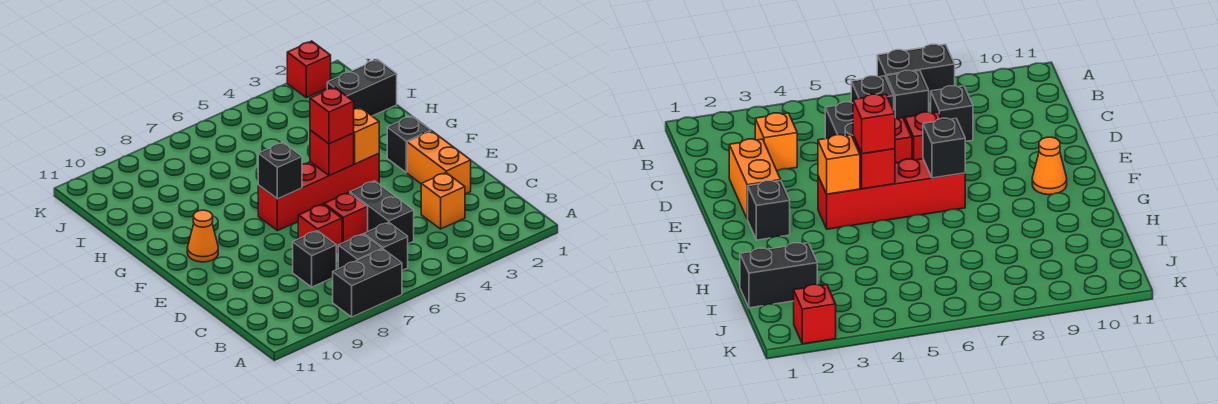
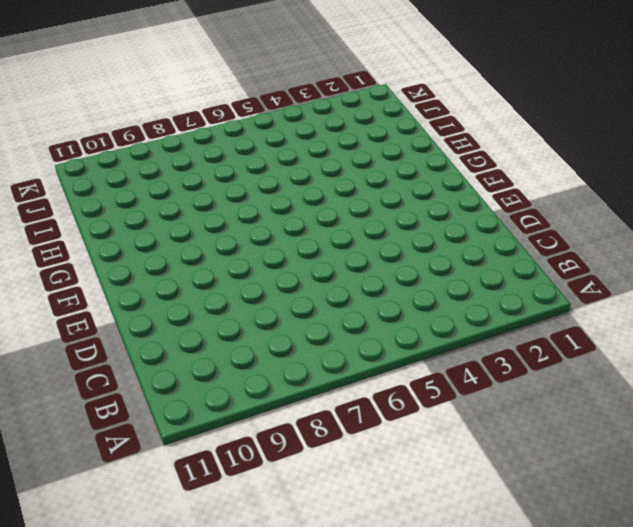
none -> black brick A7:A8 level 1
none -> black brick B6 level 1
none -> black brick B7 level 1

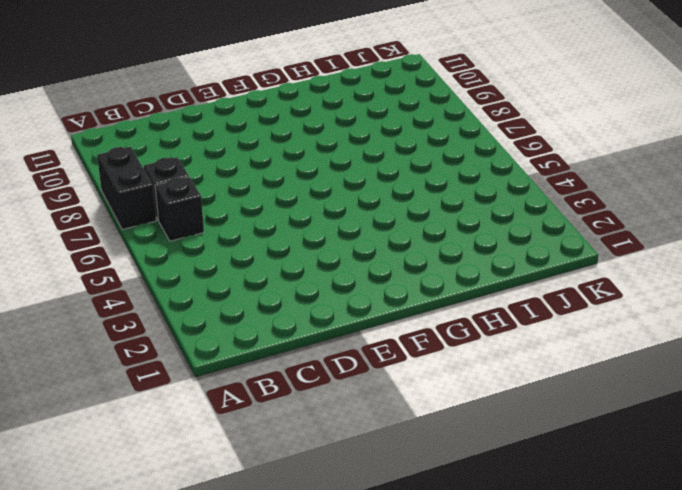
none -> orange brick C3 level 1
none -> black brick C5:D5 level 1
none -> black brick C8 level 1

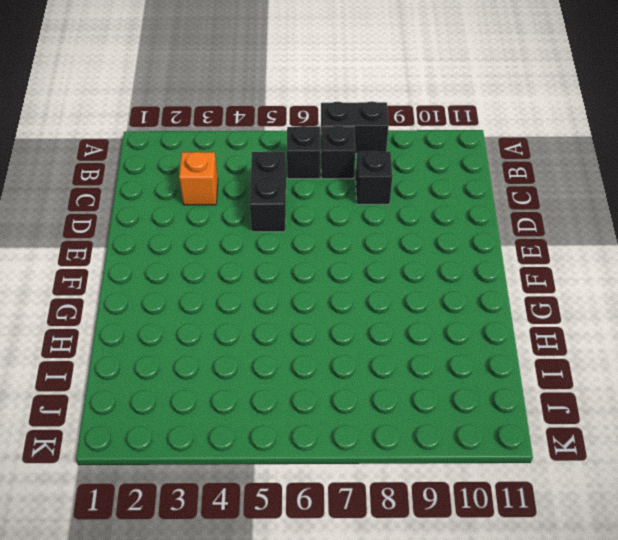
none -> orange brick D2:E2 level 1
none -> red brick D6 level 1
none -> red brick D7 level 1

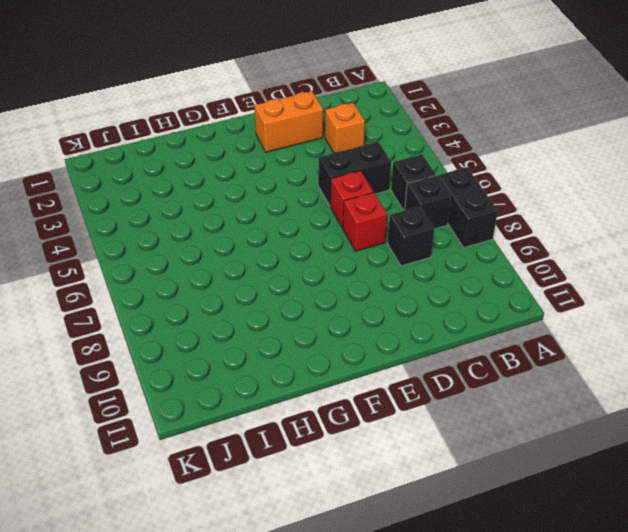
none -> black brick F2 level 1
none -> red brick F4:F7 level 1
none -> orange cone F10 level 1

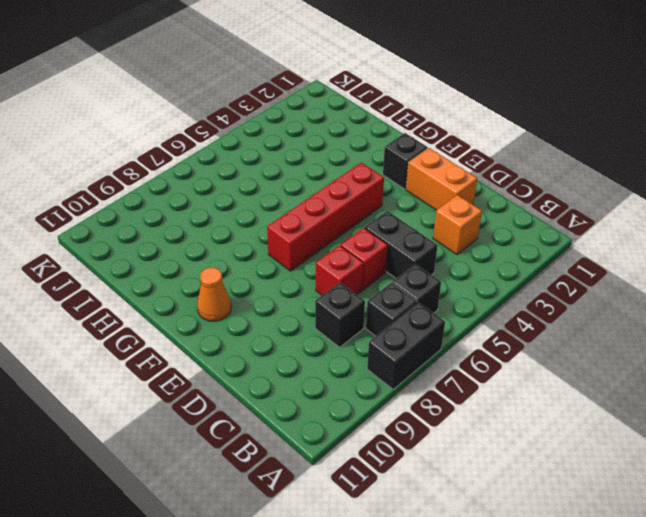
none -> black brick I1:I2 level 1
none -> red brick K2 level 1
none -> orange brick F4 level 2

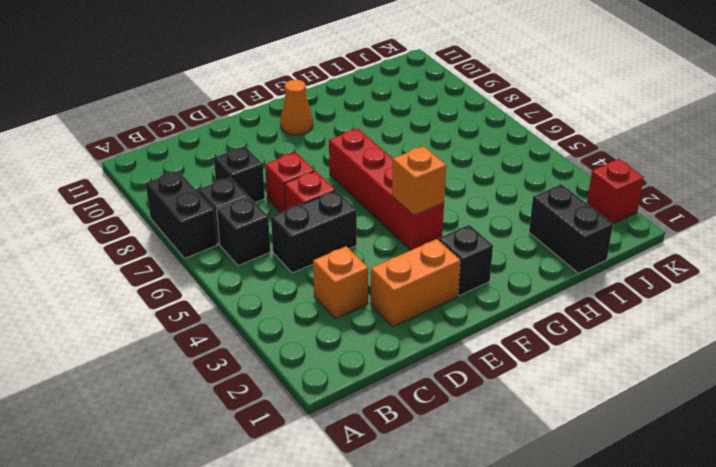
none -> red brick F5 level 2
none -> black brick F7 level 2
none -> red brick F5 level 3

